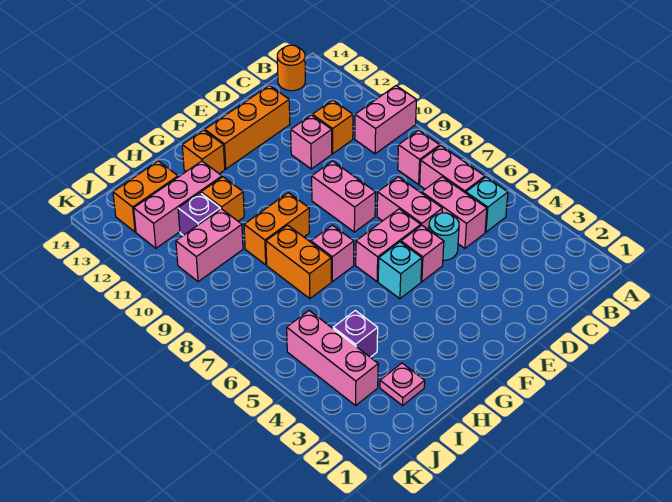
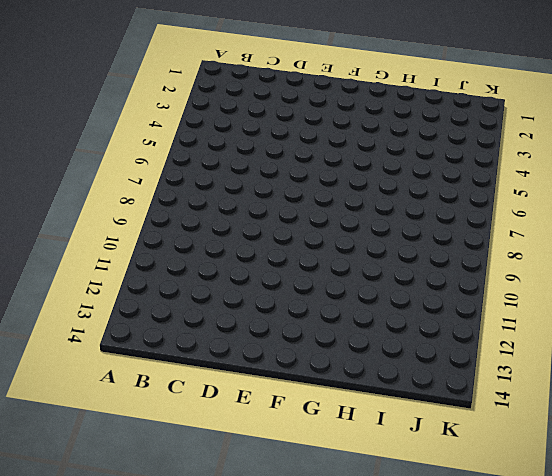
none -> pink brick A10:B10 level 1
none -> cyan brick B5 level 1
none -> pink brick B6:B7 level 1

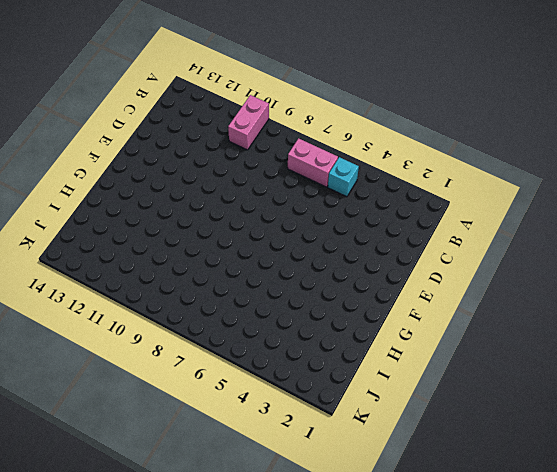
none -> pink brick B8 level 1
none -> orange round brick B14 level 1
none -> pink brick C5:C6 level 1

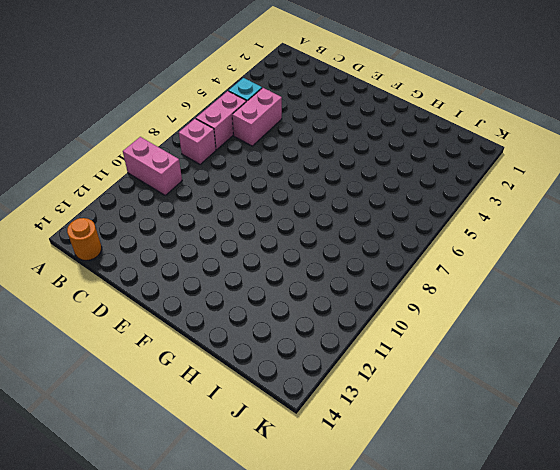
none -> orange brick C11 level 1
none -> cyan round brick D5 level 1
none -> pink brick D6:D7 level 1

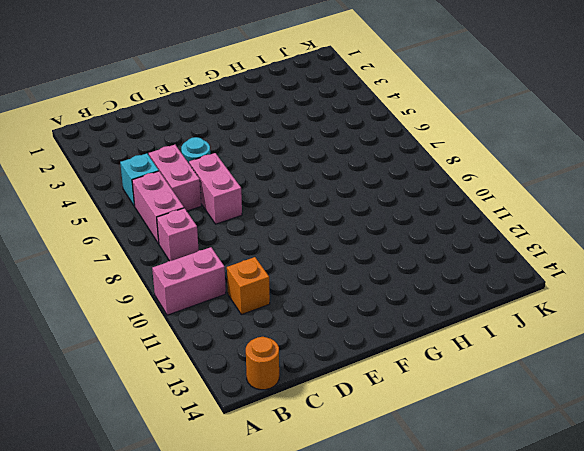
none -> pink brick D11 level 1
none -> orange brick D13:F13 level 1
none -> pink brick E5 level 1

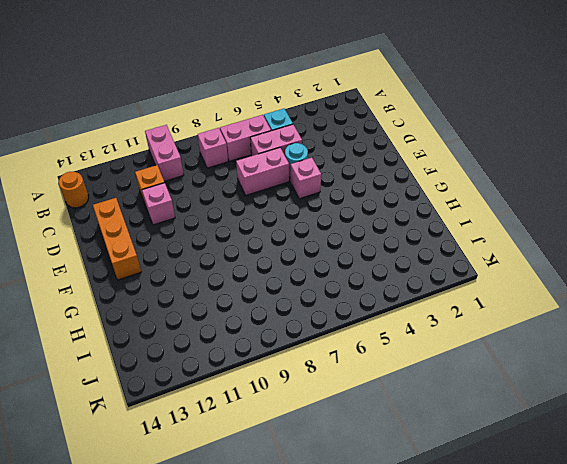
none -> pink brick E6:F6 level 1
none -> pink brick E8:E9 level 1
none -> cyan brick F5 level 1

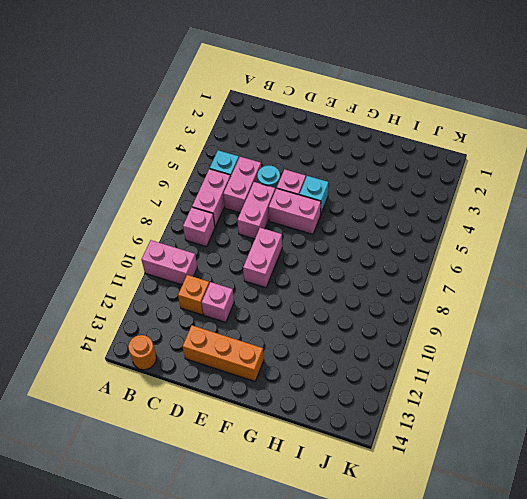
none -> pink brick G7 level 1
none -> orange brick G9:H9 level 1
none -> orange brick G13 level 1

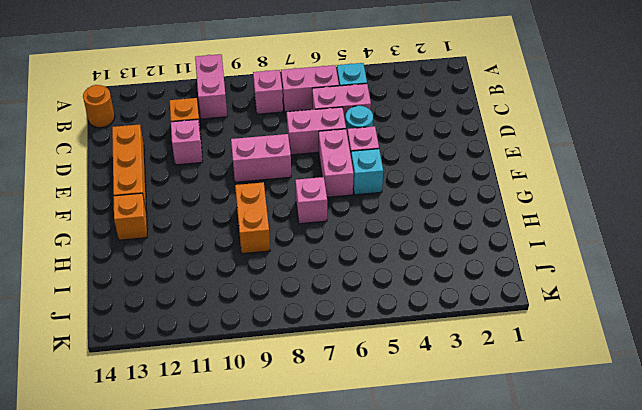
none -> orange brick H7:H8 level 1
none -> orange brick H11 level 1
none -> pink brick H12:J12 level 1

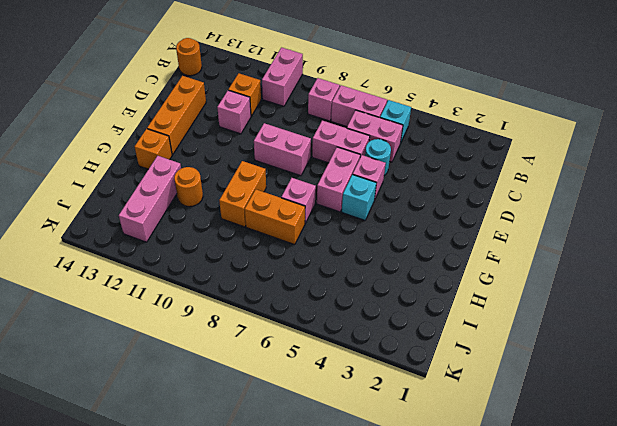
orange round brick H11 level 1 -> orange brick H11 level 1
none -> pink plate I2 level 1
none -> purple brick I4 level 1
none -> pink brick I10:J10 level 1

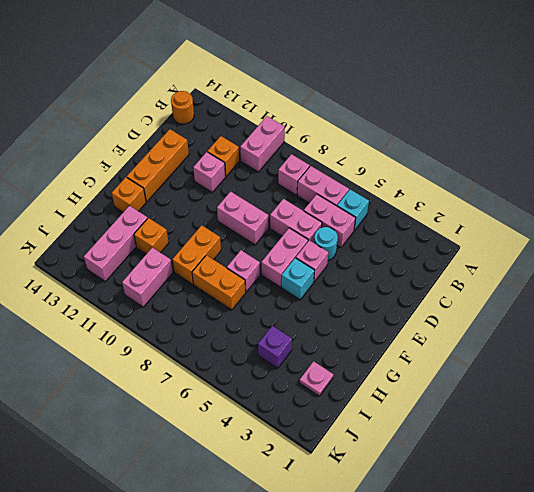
none -> purple brick I11 level 1
none -> orange brick I13:J13 level 1
none -> pink brick J3:J5 level 1

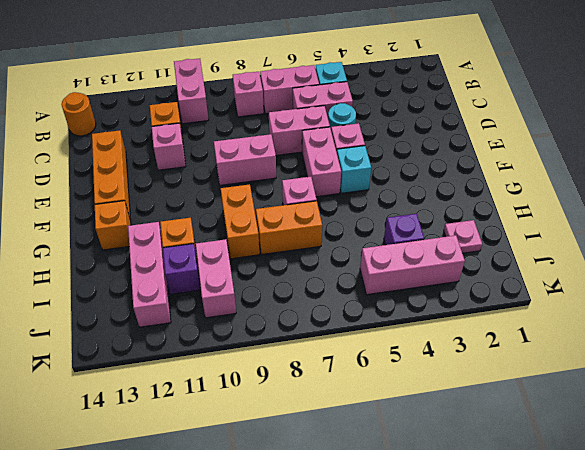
none -> orange brick I13:J13 level 1

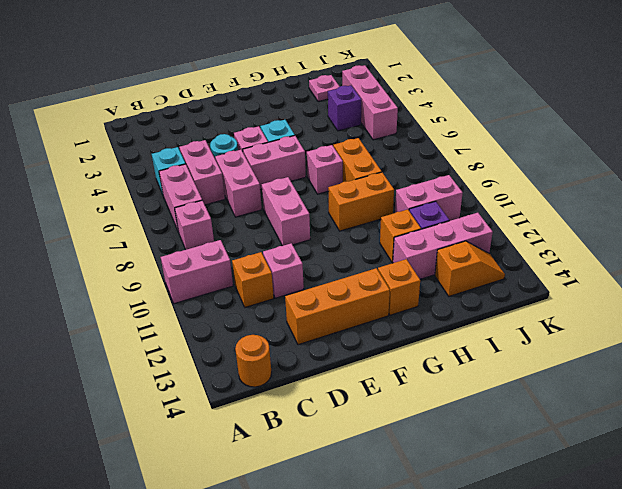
orange slope I13:J13 level 1 top I -> orange brick I13:J13 level 1

